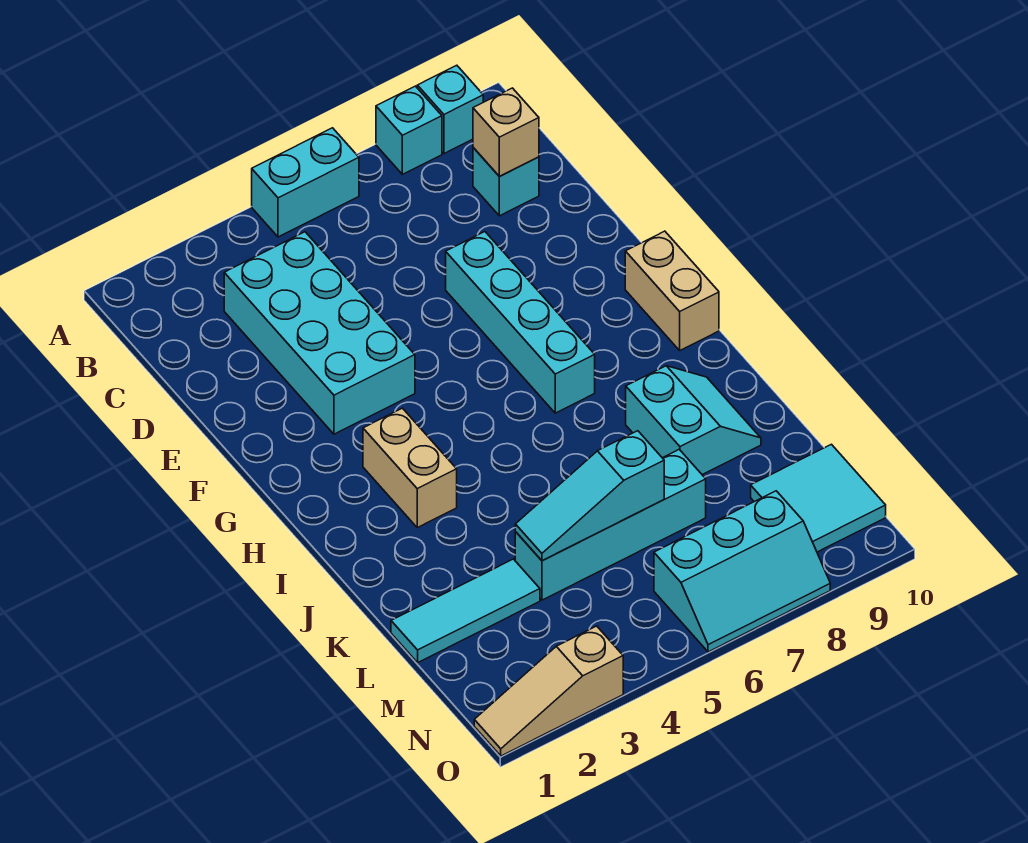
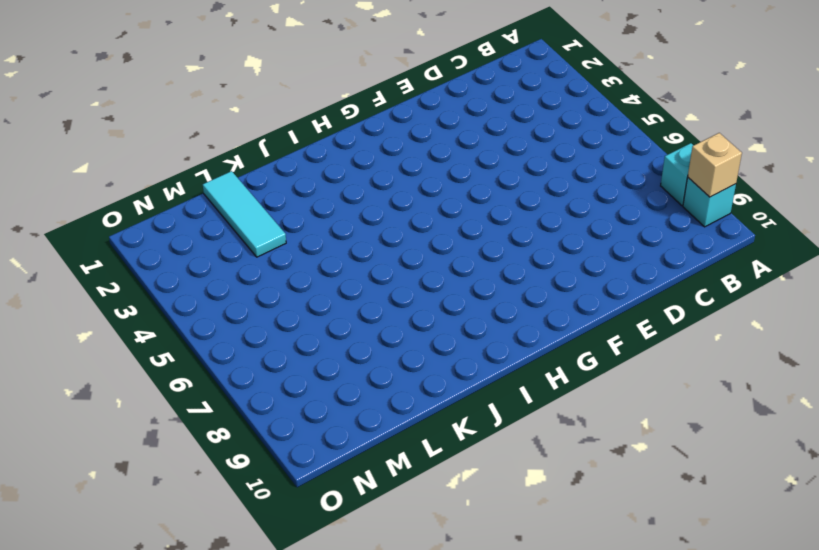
tan brick A9 level 2 -> tan brick C9 level 2
none -> cyan brick A5:A6 level 1
none -> cyan brick C3:F4 level 1
none -> cyan brick C9 level 1

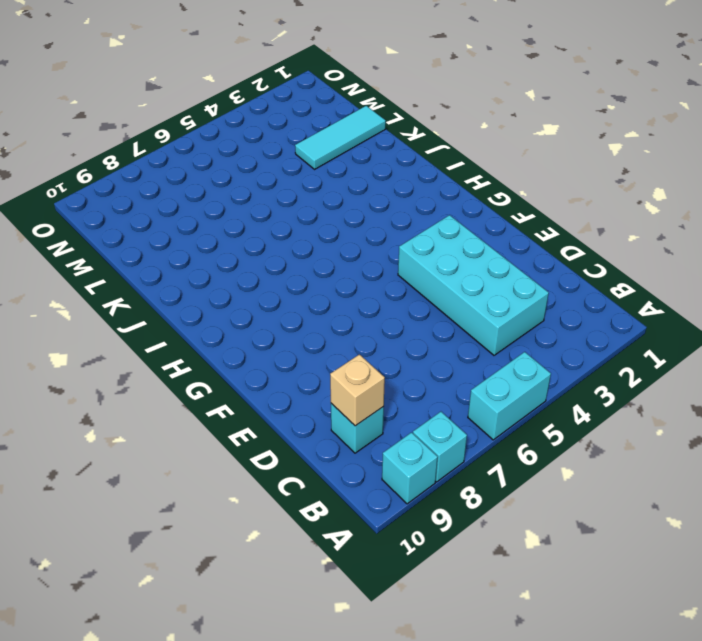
none -> cyan brick E7:H7 level 1
none -> tan brick G10:H10 level 1
none -> tan brick H3:I3 level 1

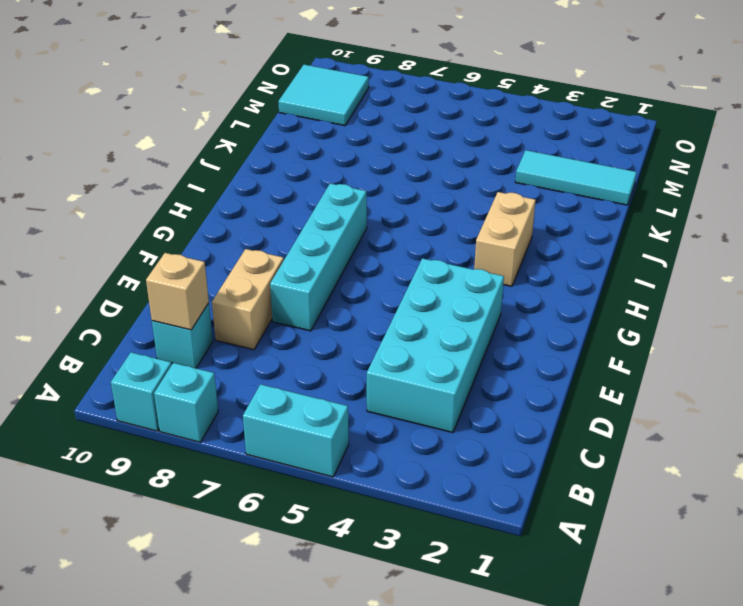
tan brick D8:E8 level 1 -> tan brick G10:H10 level 1
none -> cyan slope J8:K9 level 1 top 8
none -> cyan brick L4:L7 level 1
none -> cyan slope N6:O8 level 1 top N

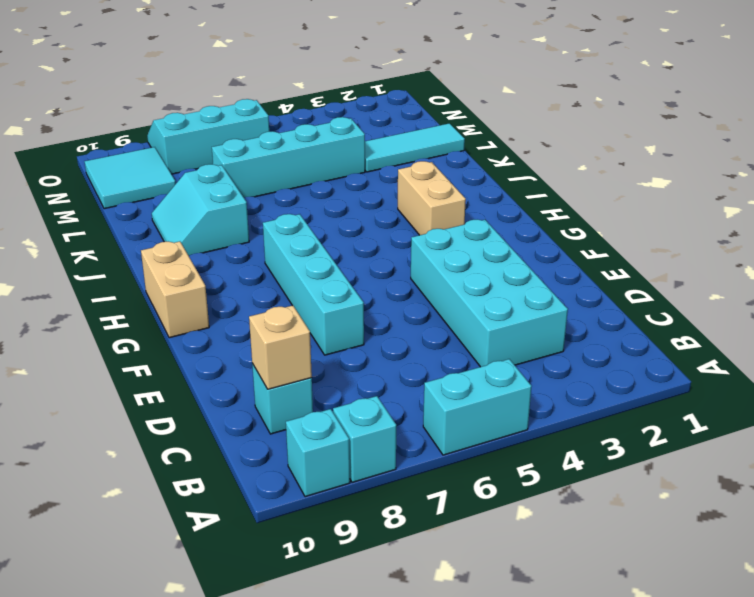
none -> tan slope O1:O3 level 1 top 3
none -> cyan slope L4:L6 level 2 top 6

